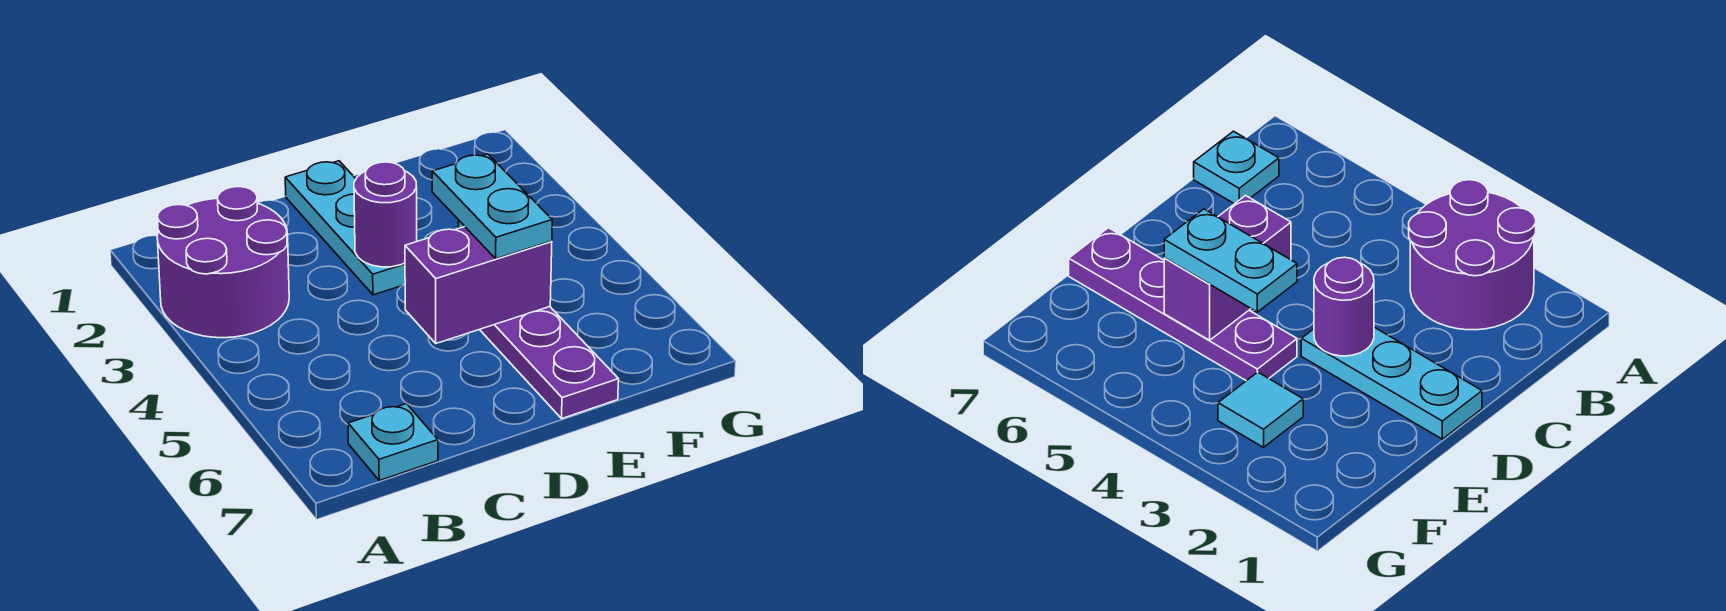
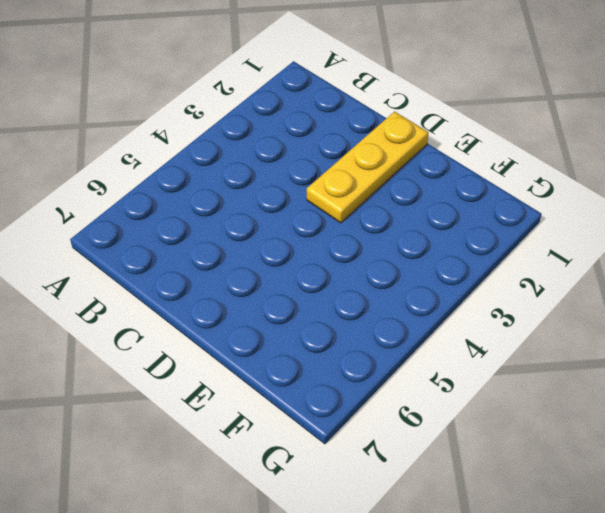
yellow plate D1:D3 level 1 -> cyan plate D1:D3 level 1
none -> purple round brick A2:B3 level 1
none -> cyan plate B7 level 1

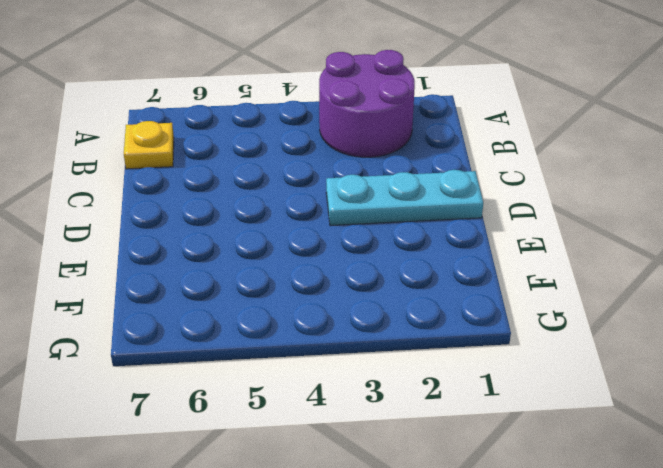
yellow plate B7 level 1 -> cyan plate B7 level 1
none -> purple plate E4:E7 level 1
none -> cyan tile F3 level 1

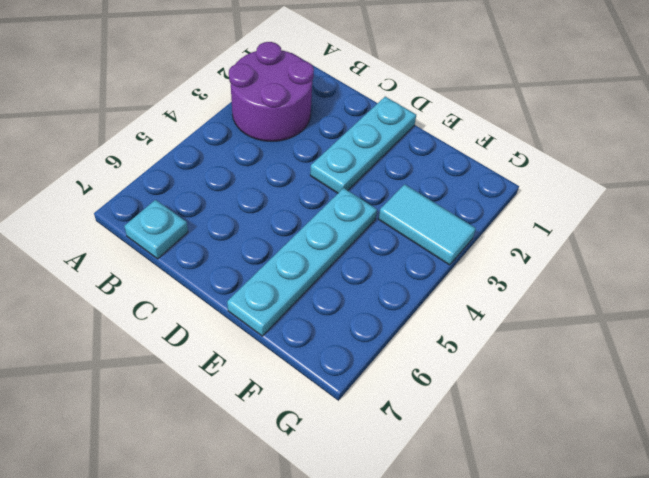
cyan plate E4:E7 level 1 -> purple plate E4:E7 level 1
cyan tile F3:G3 level 1 -> cyan tile F3 level 1
none -> purple round brick D3 level 2
none -> purple brick D5:E5 level 2

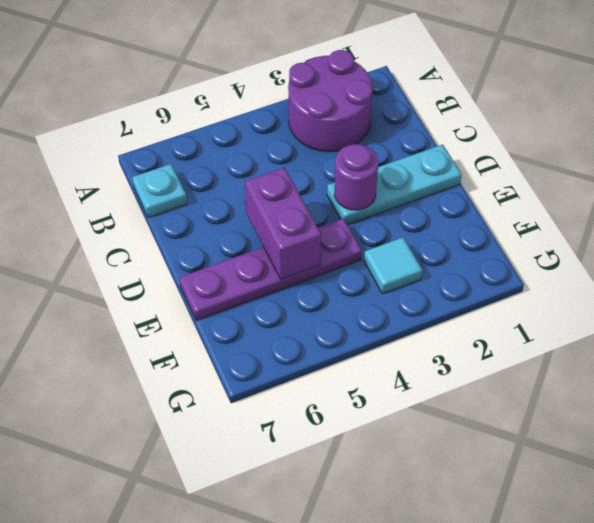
none -> cyan plate E4:E5 level 3

